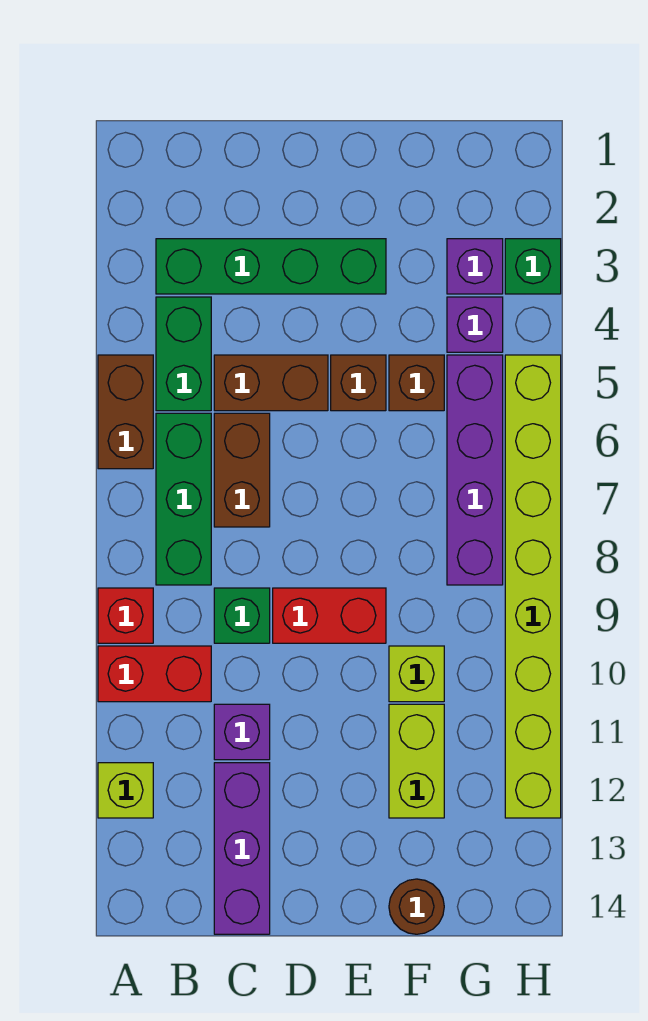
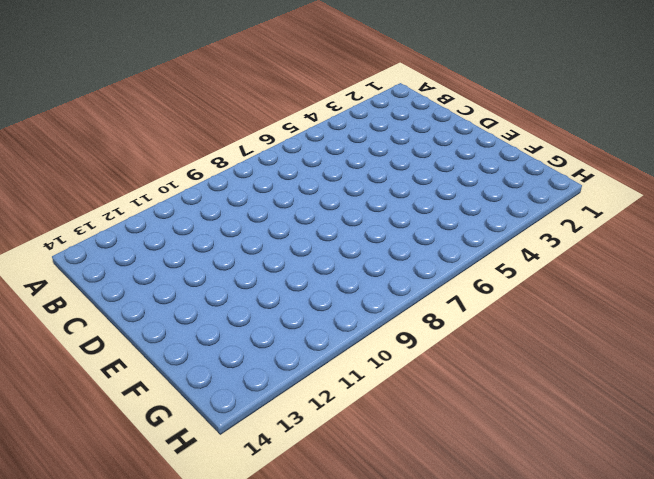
none -> brown brick A5:A6 level 1
none -> red brick A9 level 1
none -> red brick A10:B10 level 1

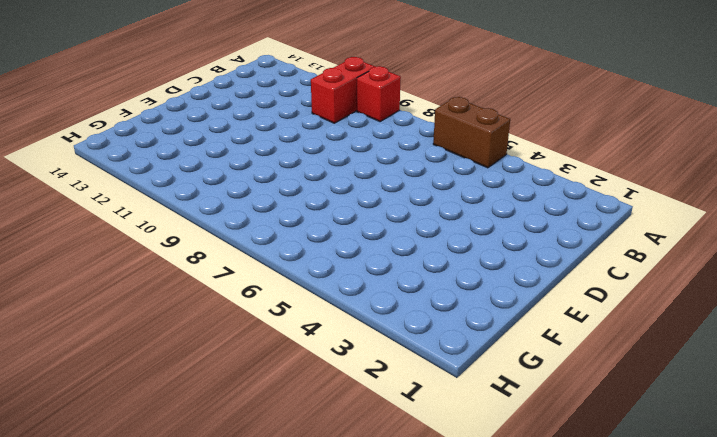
none -> lime brick A12 level 1
none -> green brick B3:E3 level 1
none -> green brick B4:B5 level 1

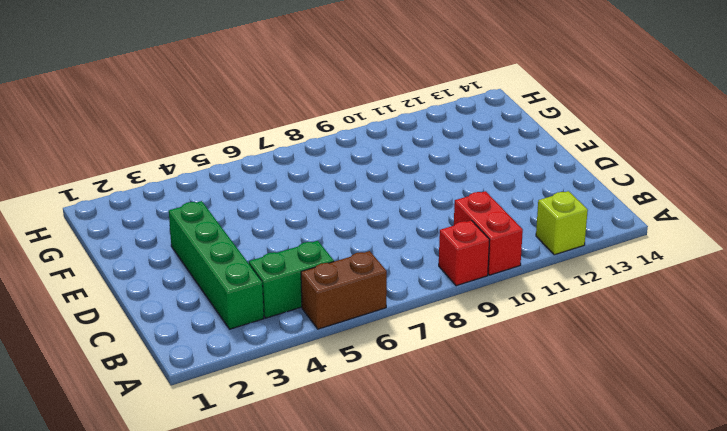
none -> green brick B6:B8 level 1
none -> brown brick C5:D5 level 1
none -> brown brick C6:C7 level 1

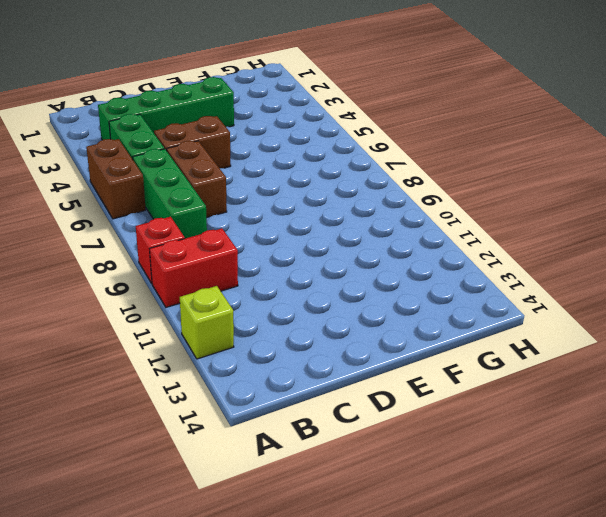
none -> green brick C9 level 1
none -> purple brick C11 level 1
none -> purple brick C12:C14 level 1

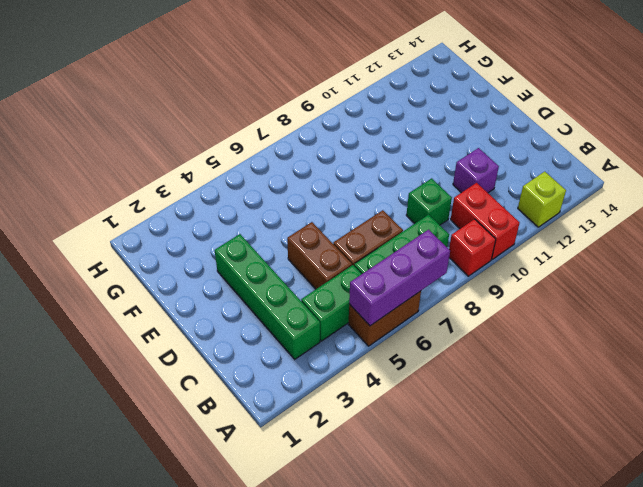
purple brick A5:A7 level 2 -> purple brick C12:C14 level 1
none -> red brick D9:E9 level 1
none -> brown brick E5 level 1
none -> brown brick F5 level 1

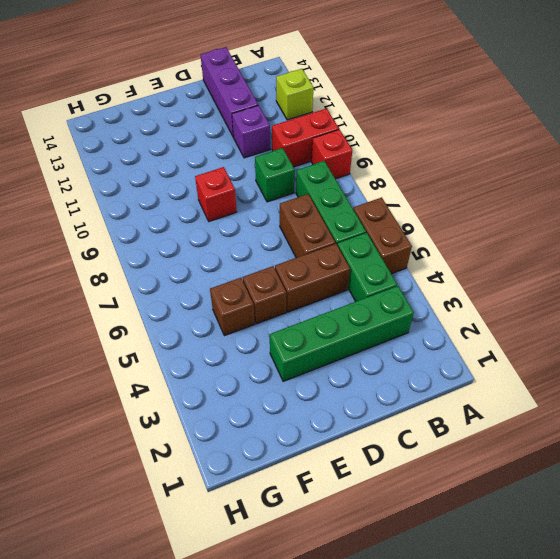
red brick E9 level 1 -> red brick D9:E9 level 1
none -> lime brick F10 level 1
none -> lime brick F11:F12 level 1
none -> brown round brick F14 level 1

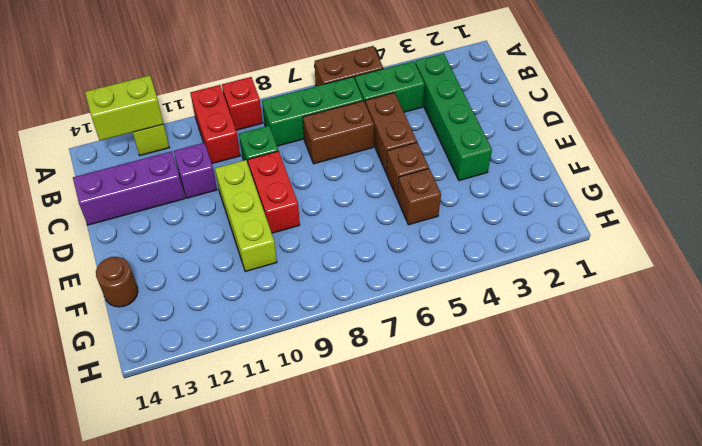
lime brick A12:A13 level 2 -> lime brick F11:F12 level 1
lime brick D10:F10 level 1 -> lime brick F10 level 1
none -> purple brick G3 level 1
none -> purple brick G4 level 1
none -> purple brick G5:G8 level 1

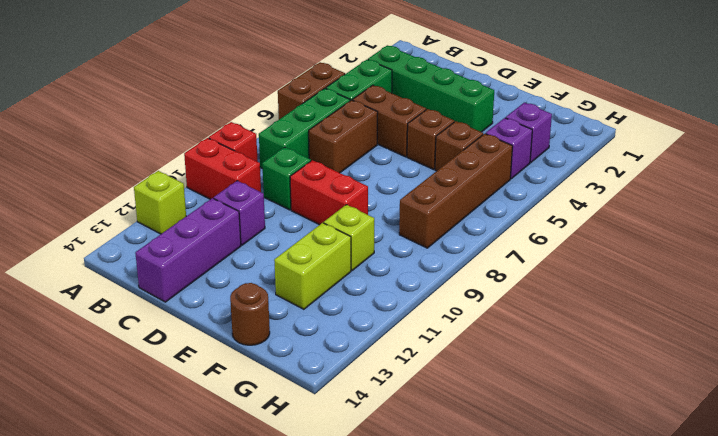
brown brick G5:G8 level 1 -> purple brick G5:G8 level 1
none -> green brick H3 level 1
none -> lime brick H5:H12 level 1

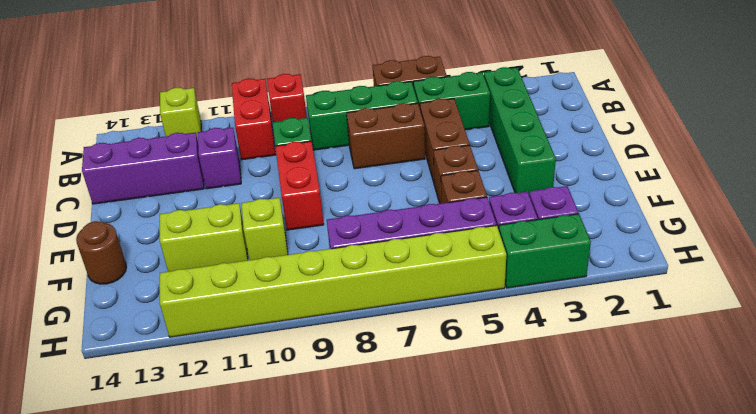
green brick H3:H4 level 1 -> green brick H3 level 1

